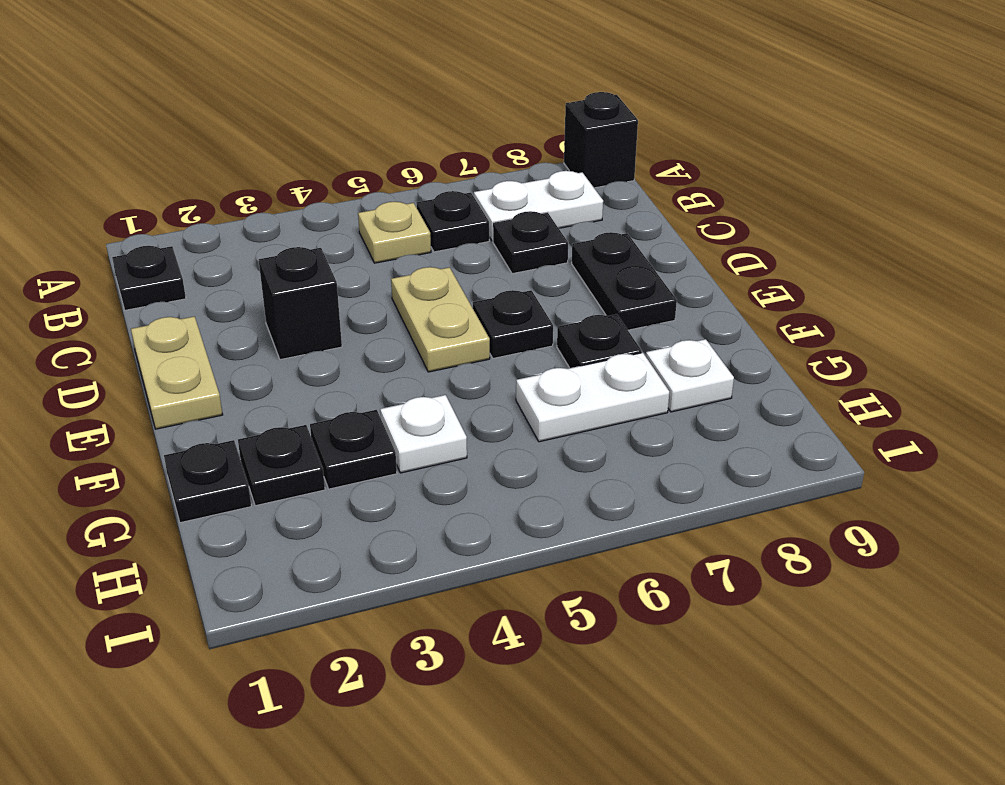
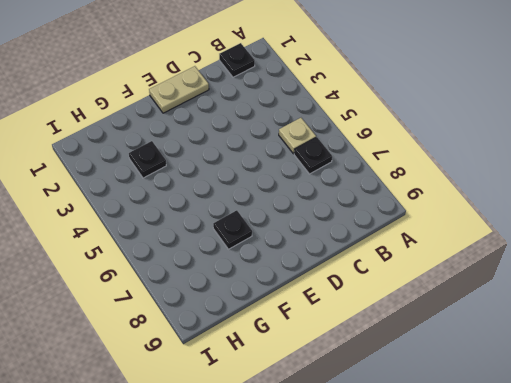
none -> black brick A9 level 1
none -> white plate B7:B8 level 1
none -> black plate C7 level 1

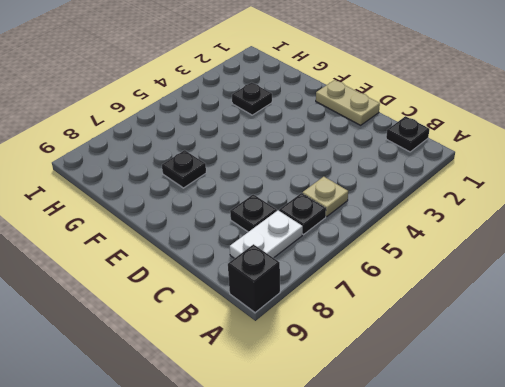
none -> black brick D3 level 1
none -> tan plate D5:E5 level 1
none -> black plate D8:E8 level 1

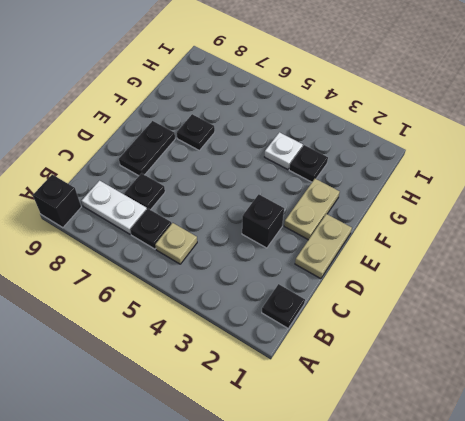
tan plate E2:F2 level 1 -> tan plate D5:E5 level 1
none -> black plate E6 level 1
none -> black plate G1 level 1
none -> black plate G2 level 1

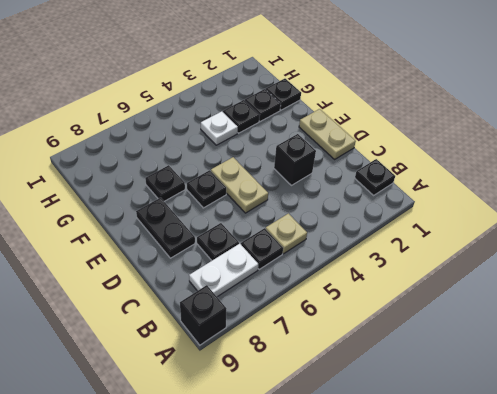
none -> white plate G6:G7 level 1
none -> white plate G8 level 1

